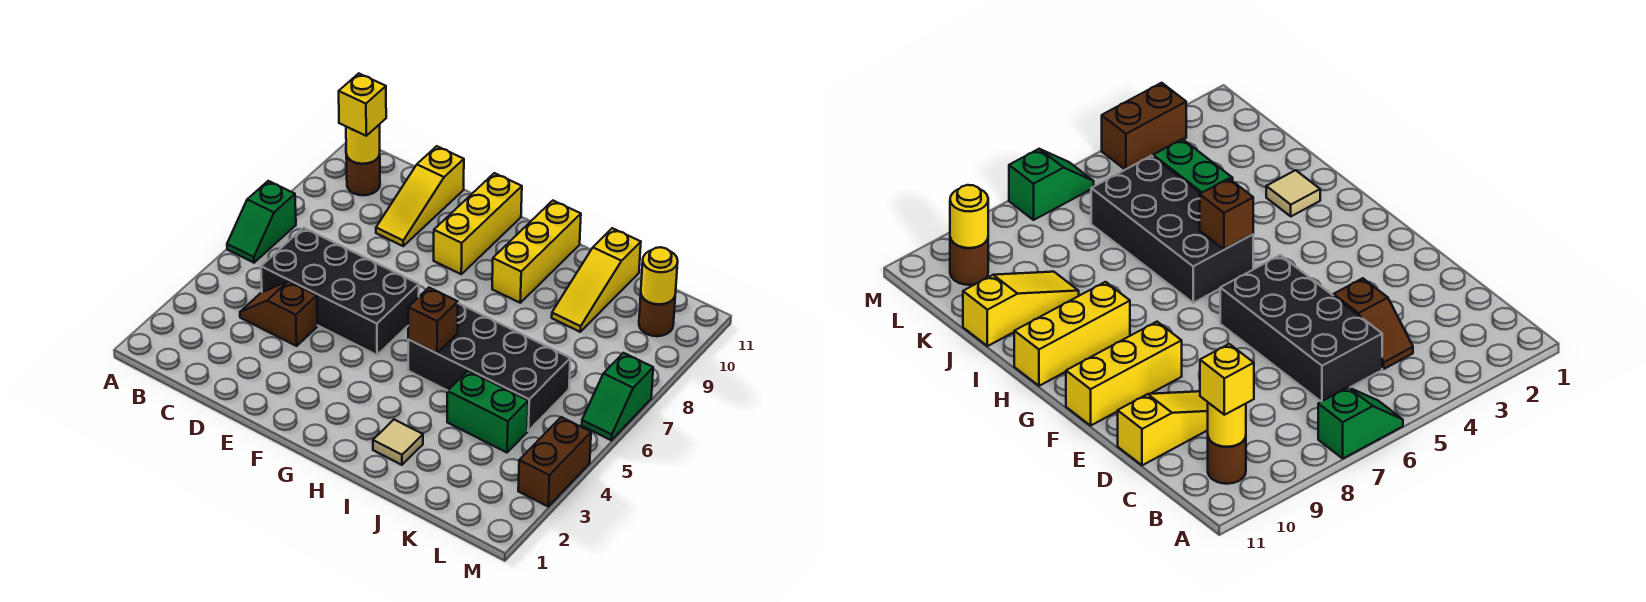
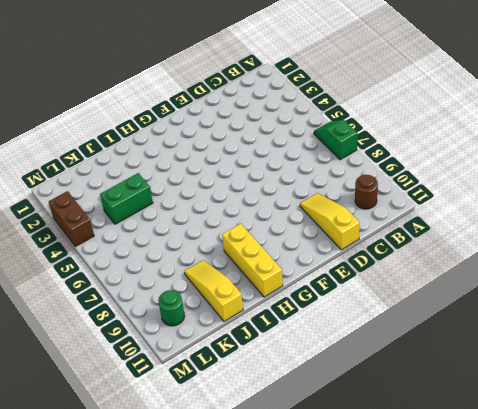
green round brick L10 level 1 -> brown round brick L10 level 1
none -> brown slope C4:D4 level 1 top D
none -> black brick C5:F6 level 1
none -> yellow brick F9:F11 level 1

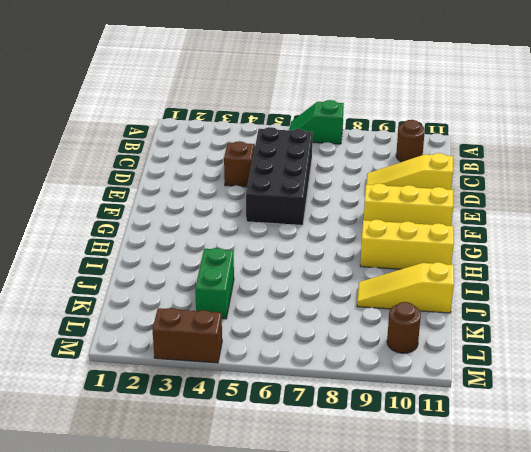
none -> black brick H5:K6 level 1
none -> tan tile I2 level 1
none -> green slope M6:M7 level 1 top 7

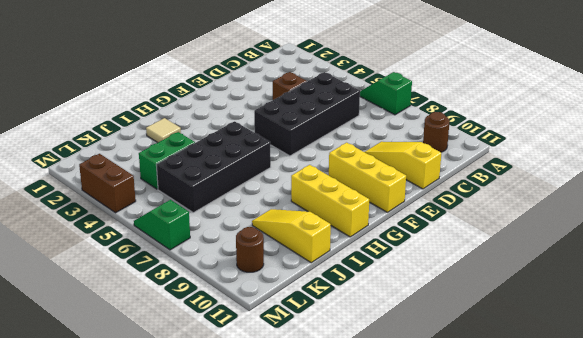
none -> yellow round brick B10 level 2
none -> brown brick H5 level 2
none -> yellow round brick L10 level 2

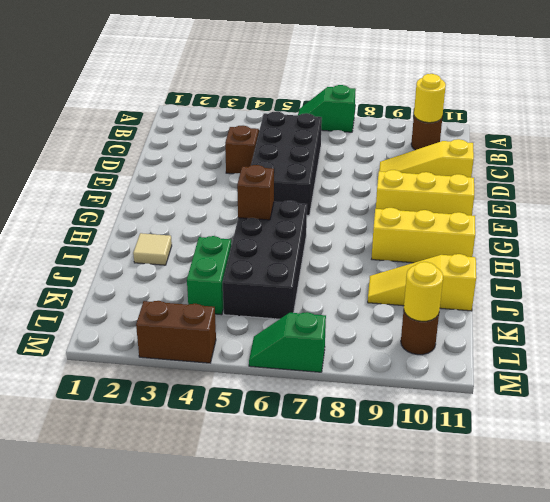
none -> yellow brick B10 level 3

